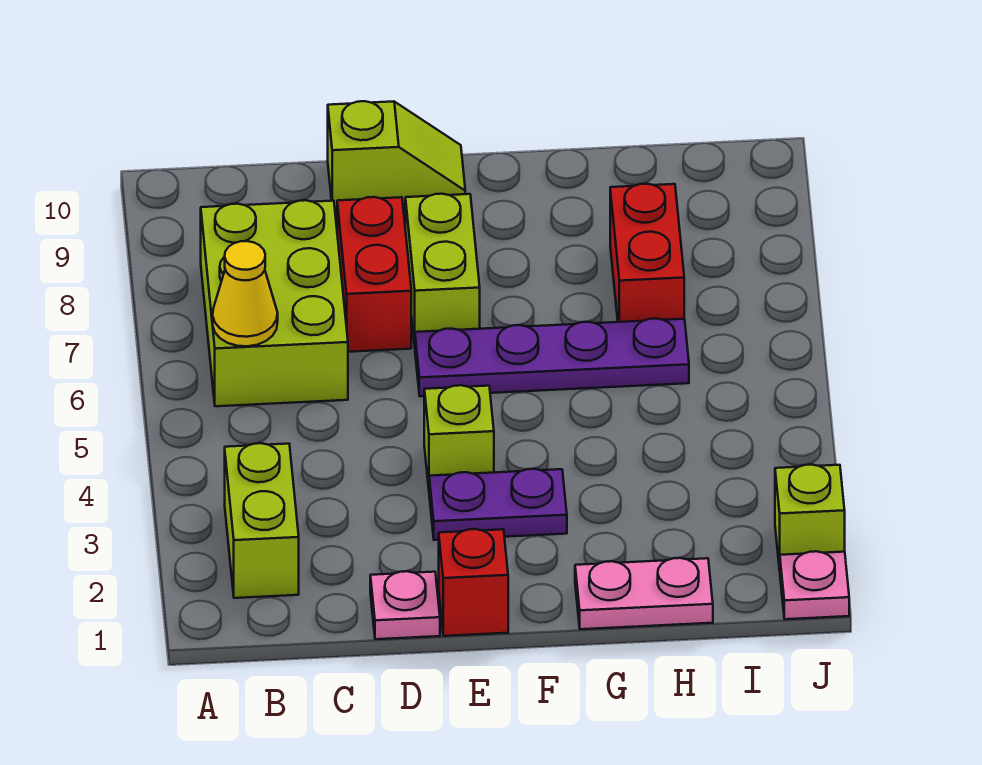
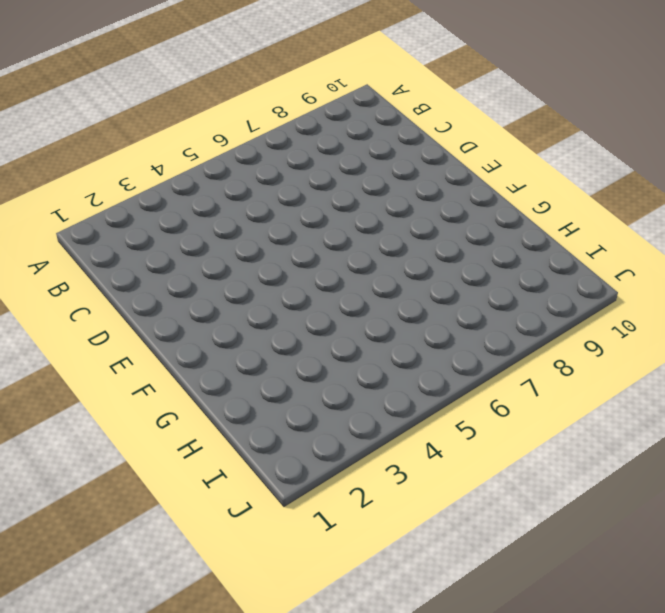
none -> lime brick B2:B3 level 1
none -> lime brick B6:C8 level 1
none -> pink plate D1 level 1

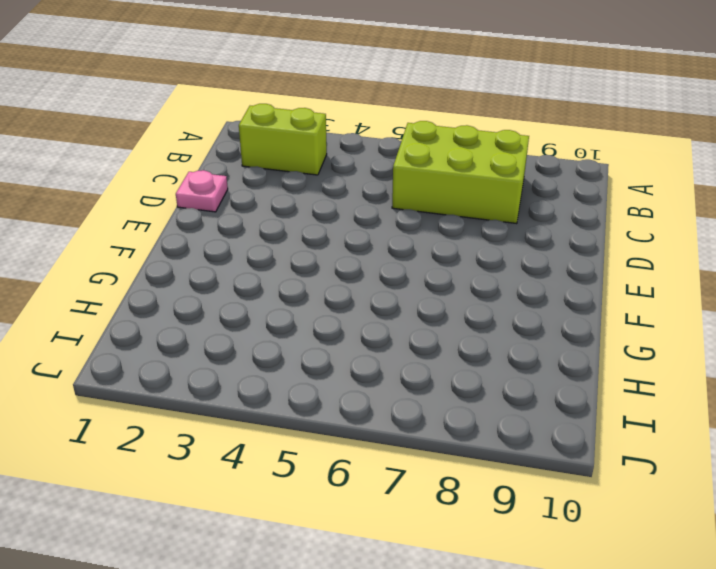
none -> red brick D7:D8 level 1
none -> lime slope D10:E10 level 1 top D
none -> red brick E1 level 1

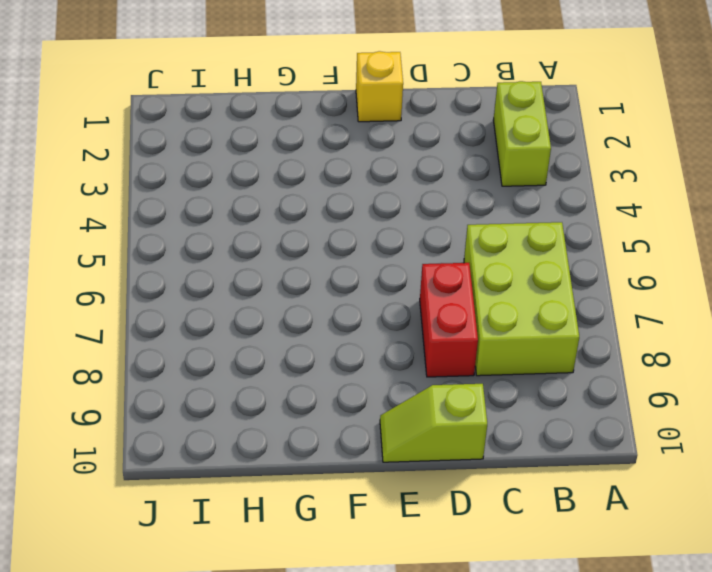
yellow brick E1 level 1 -> red brick E1 level 1
none -> pink plate D1 level 1
none -> purple plate E3:F3 level 1
none -> lime brick E4 level 1

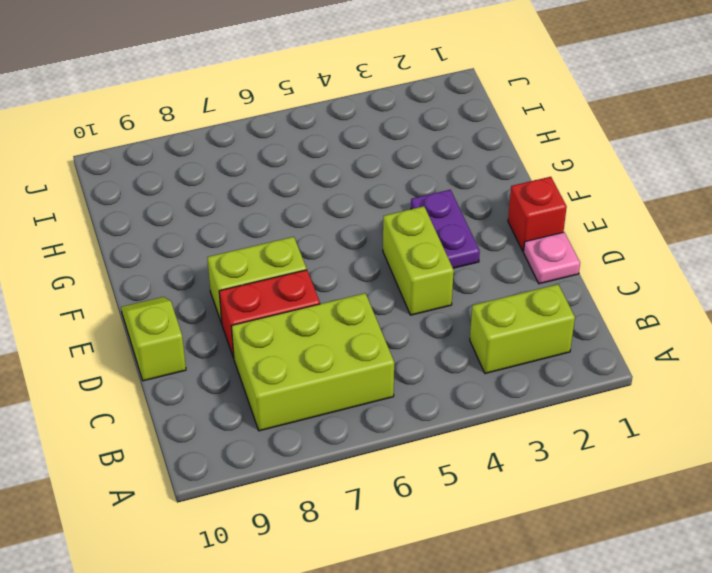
lime brick D4:E4 level 1 -> lime brick E4 level 1
none -> purple plate E6:H6 level 1
none -> pink plate G1:H1 level 1
none -> red brick H7:H8 level 1

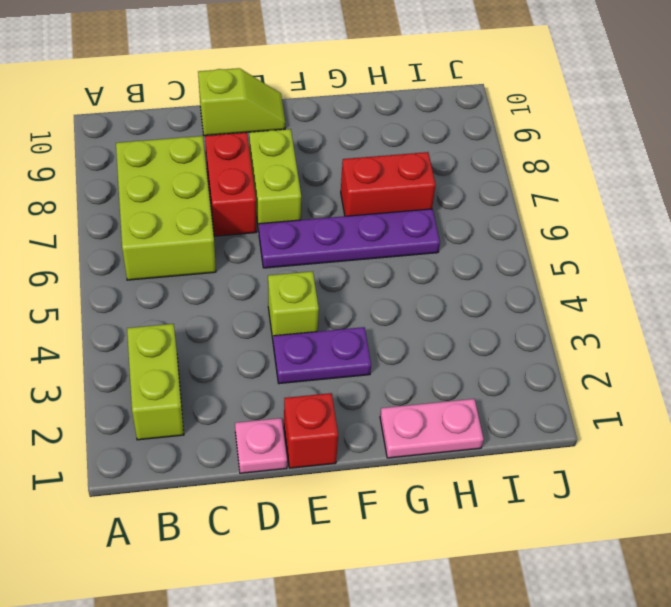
red brick G7:H7 level 1 -> red brick H7:H8 level 1
none -> pink plate J1 level 1
none -> lime brick J2 level 1
none -> yellow cone B6 level 2

